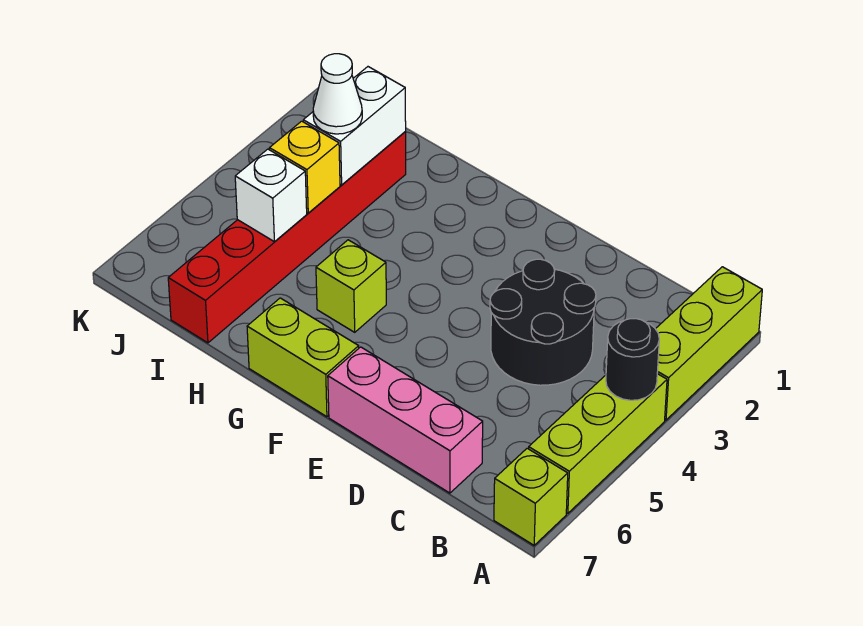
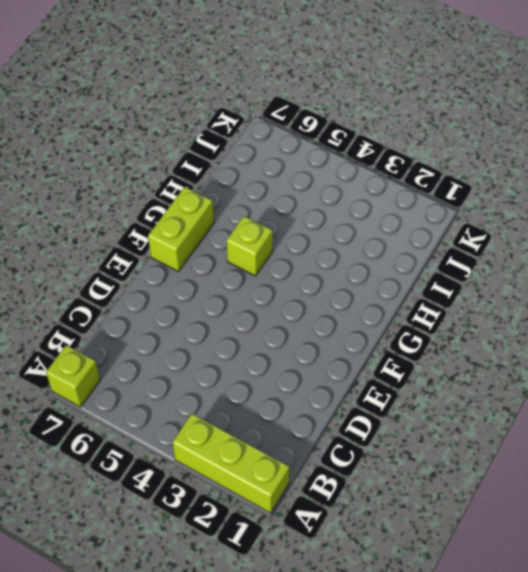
none -> lime brick A4:A6 level 1
none -> black round brick C3:D4 level 1
none -> pink brick C7:E7 level 1

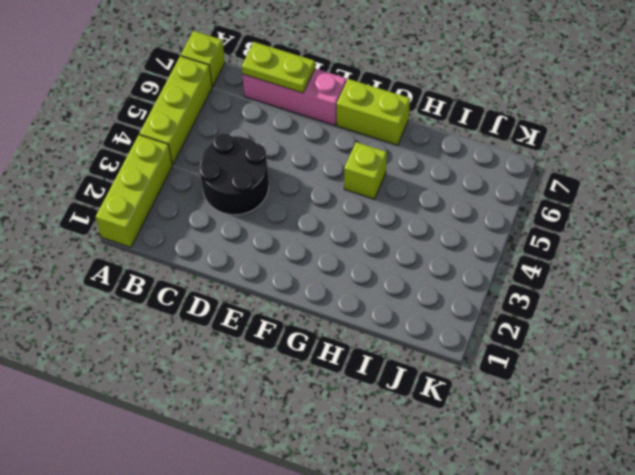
lime plate C7:D7 level 2 -> none
none -> red brick I2:I7 level 1
none -> black round brick A4 level 2
none -> white brick I2:I3 level 2

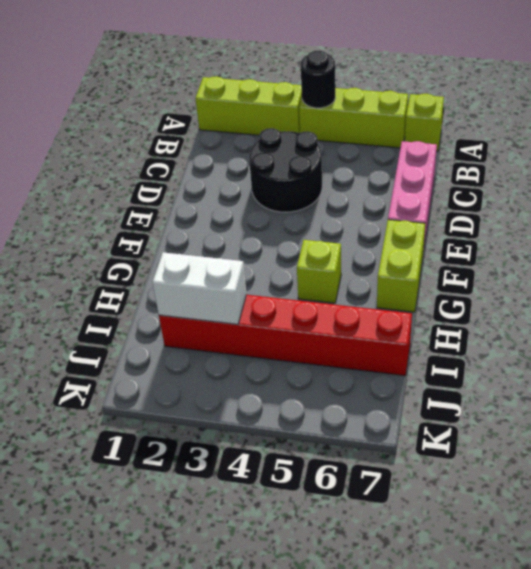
none -> yellow brick I4 level 2
none -> white brick I5 level 2
none -> white cone I3 level 3

